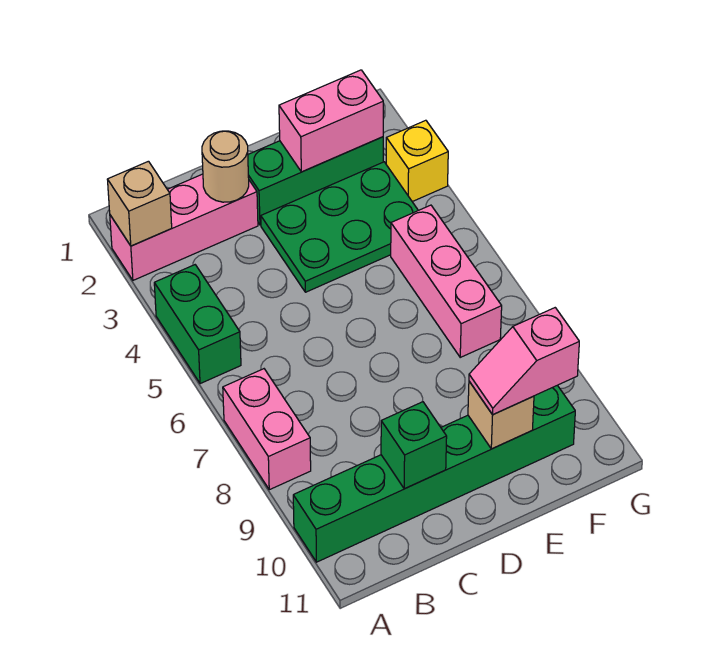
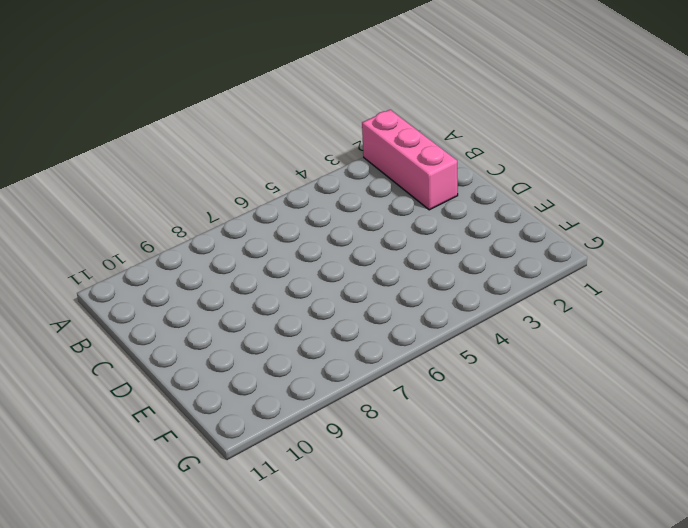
none -> green brick A4:A5 level 1
none -> pink brick A7:A8 level 1
none -> green brick A10:F10 level 1

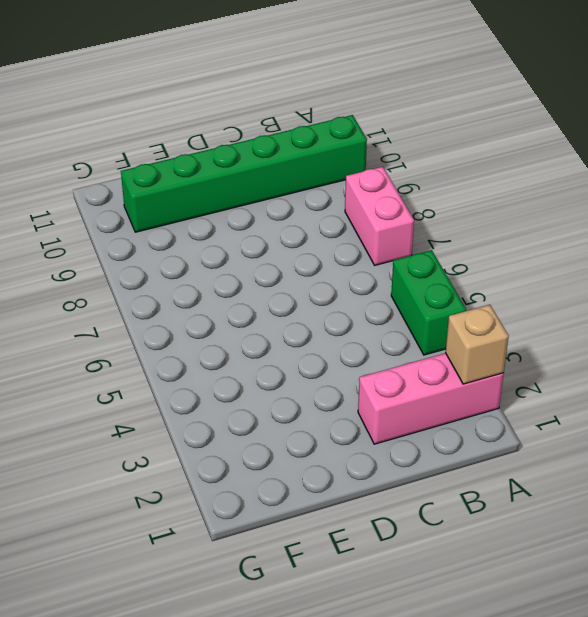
none -> green brick D2:F2 level 1
none -> green plate D3:F4 level 1
none -> pink brick F5:F7 level 1

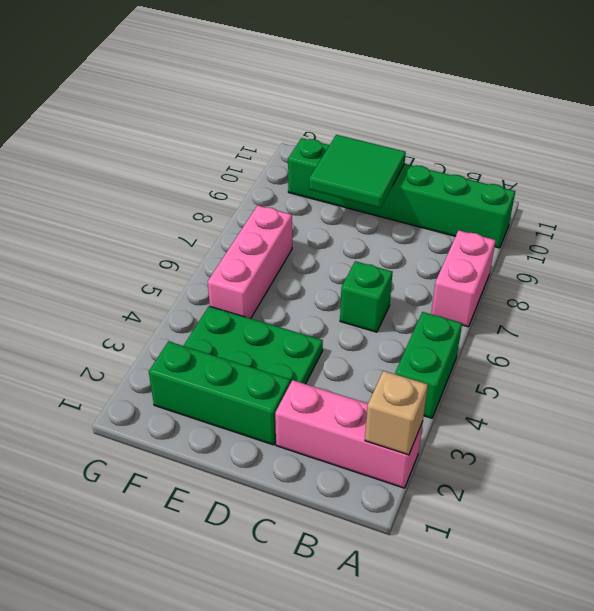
green brick C6 level 1 -> green brick C10 level 2
green tile D9:E10 level 2 -> tan brick E10 level 2
none -> yellow brick G3 level 1
none -> tan round brick C2 level 2
none -> pink brick E2:F2 level 2

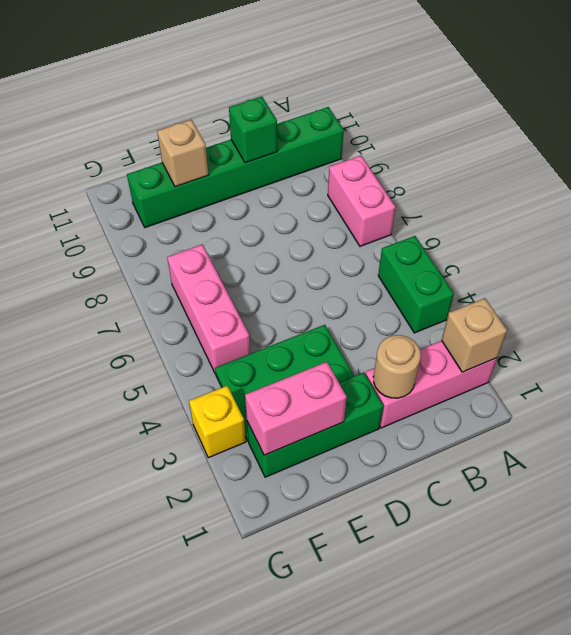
none -> pink slope E10:F10 level 3 top F

